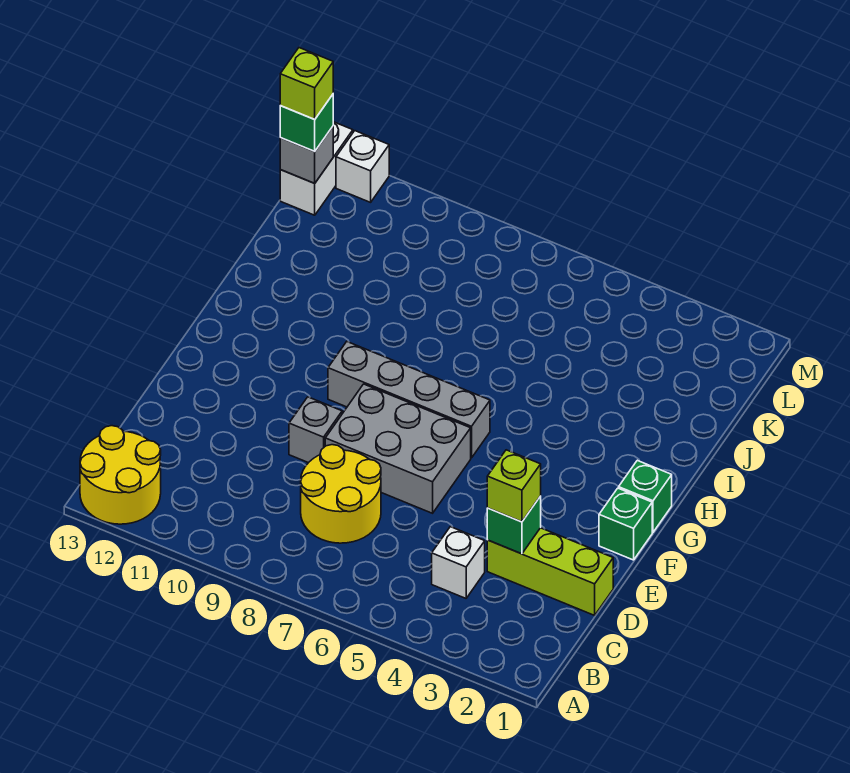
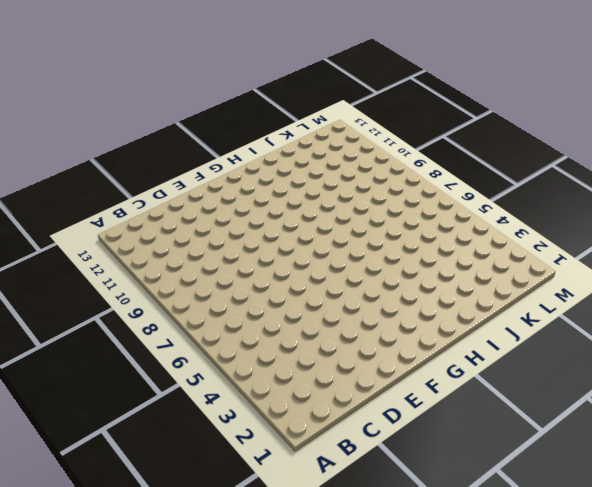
none -> yellow round brick A12:B13 level 1
none -> white brick C4 level 1
none -> yellow round brick C7:D8 level 1

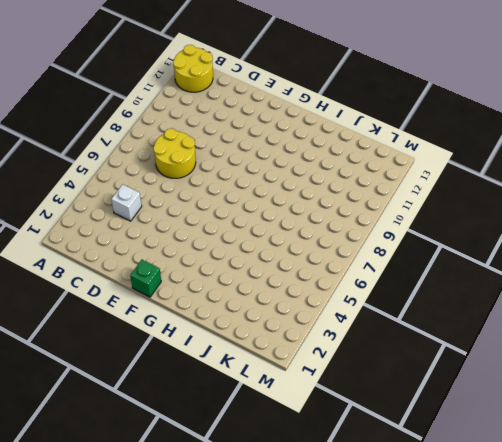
none -> lime brick D1:D3 level 1
none -> grey brick E6:F8 level 1
none -> grey brick E9 level 1

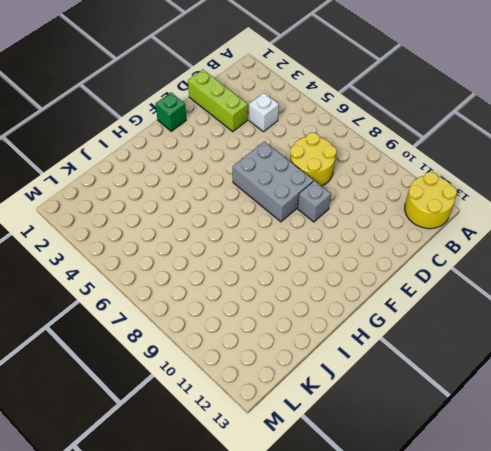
none -> green brick G1 level 1
none -> grey brick G6:G9 level 1
none -> white brick L13:M13 level 1

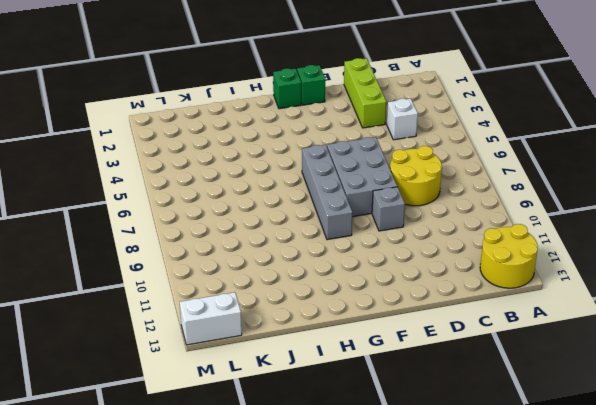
none -> white brick M12 level 1
none -> green brick D3 level 2
none -> grey brick L13 level 2

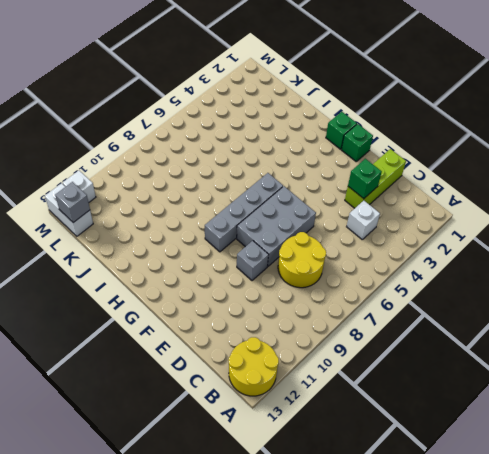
none -> lime brick D3 level 3
none -> green brick L13 level 3
none -> lime brick L13 level 4

